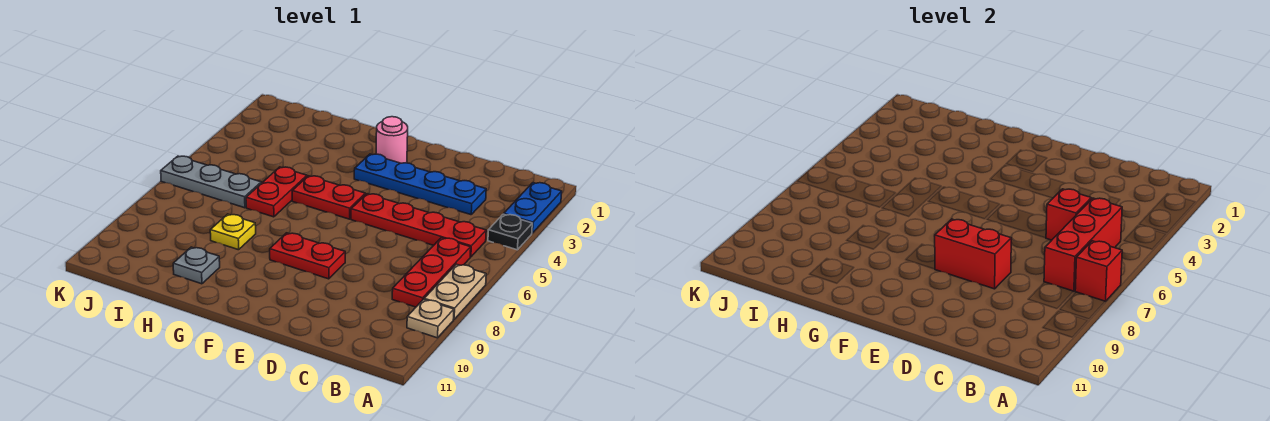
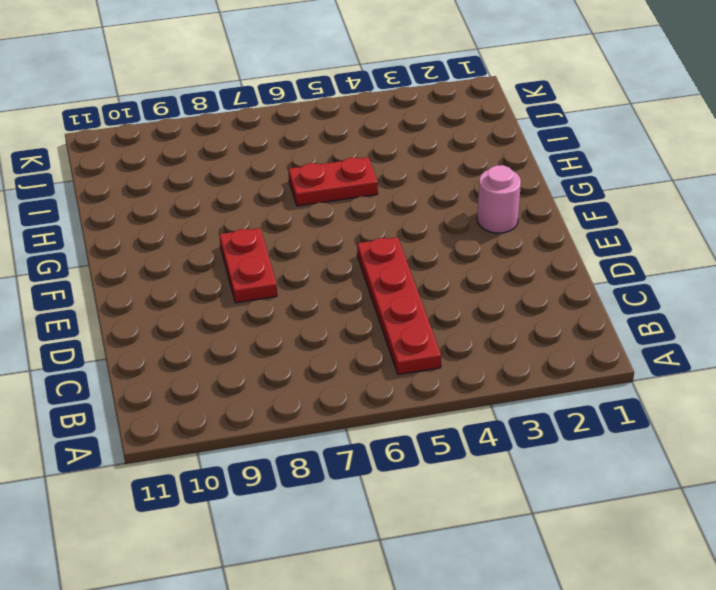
none -> blue plate A2:A3 level 1
none -> black plate A4 level 1
none -> tan plate A7:A8 level 1

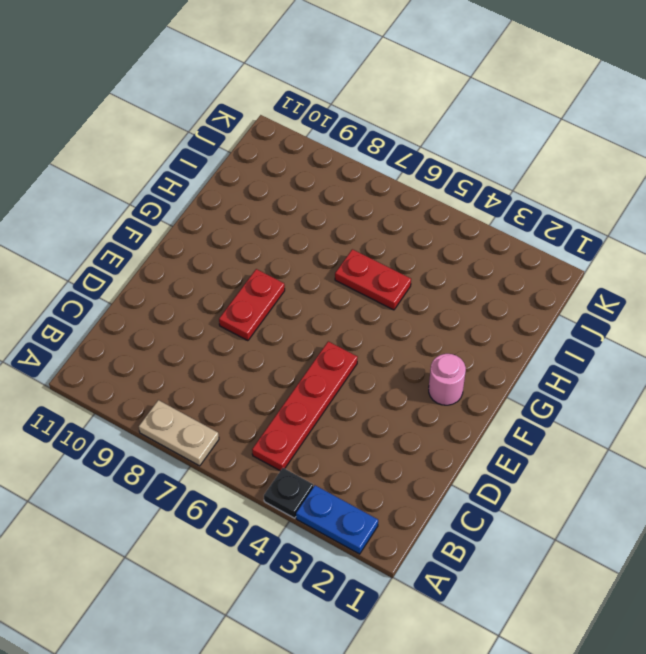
none -> tan plate A9 level 1
none -> red plate B6:B8 level 1
none -> blue plate C3:F3 level 1

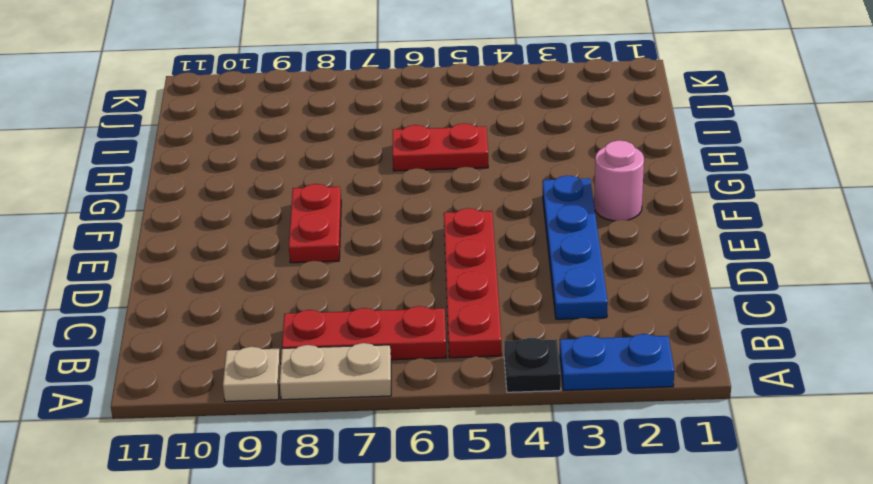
none -> red plate F5:G5 level 1
none -> yellow plate H8 level 1
none -> grey plate H10 level 1

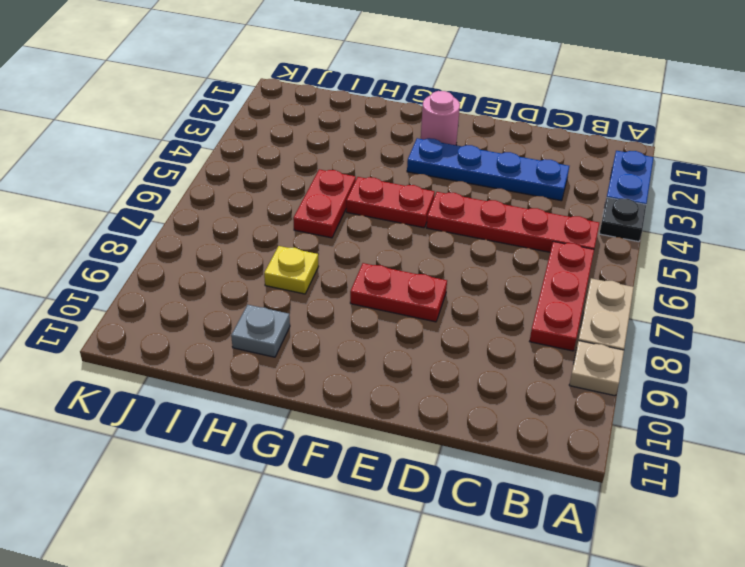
none -> grey plate I6:K6 level 1
none -> red brick A7 level 2
none -> red brick B5:B7 level 2

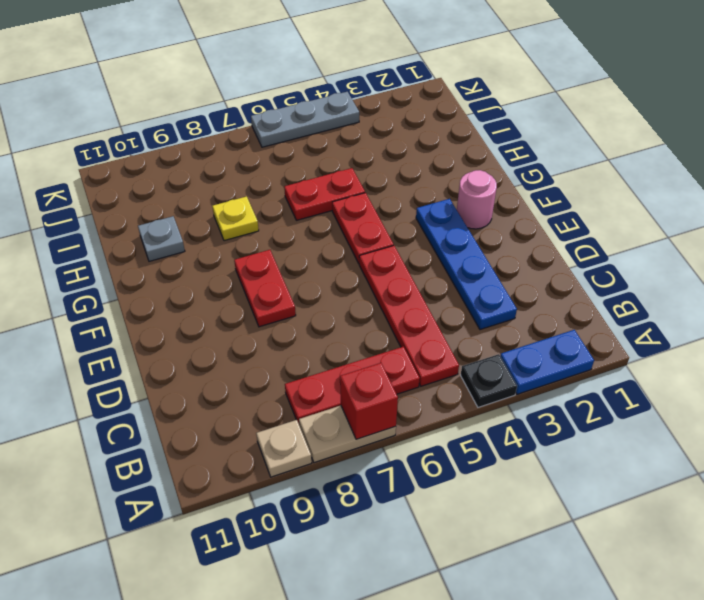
grey plate K4:K6 level 1 -> grey plate I6:K6 level 1
none -> red brick B5:B7 level 2
none -> red brick C5 level 2
none -> red brick D8:E8 level 2

